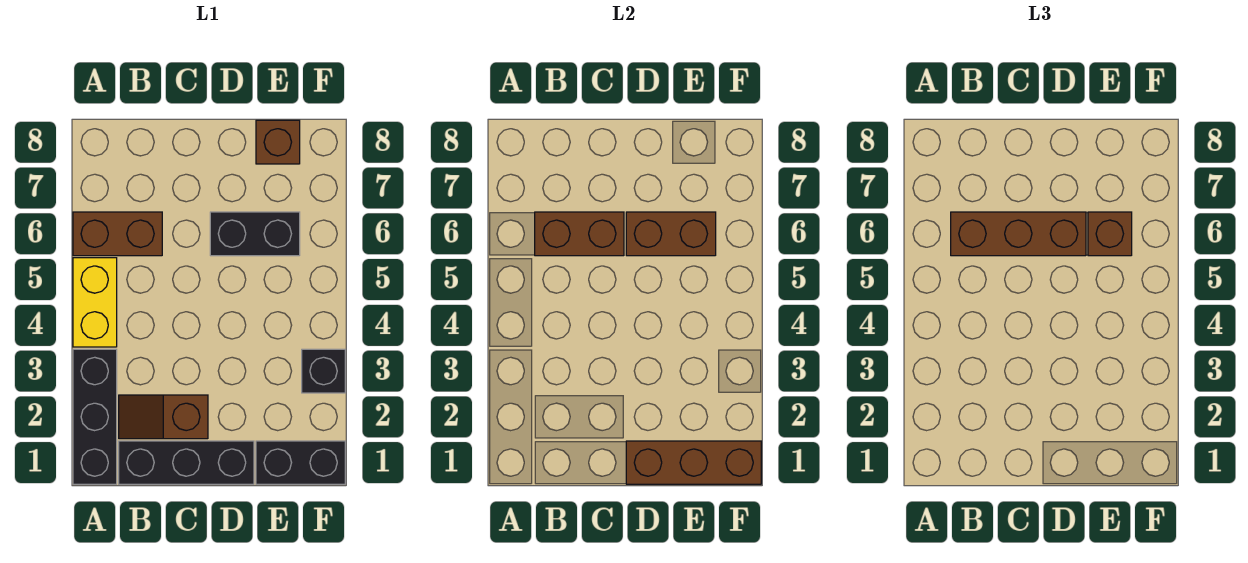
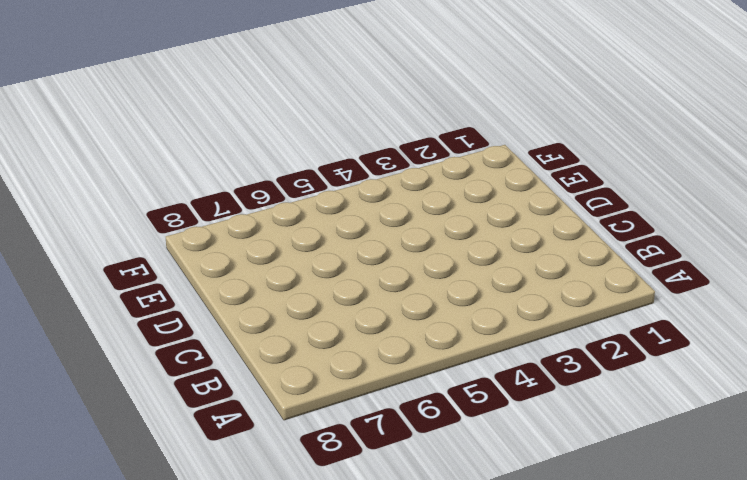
none -> black brick A1:A3 level 1
none -> yellow brick A4:A5 level 1
none -> brown brick A6:B6 level 1

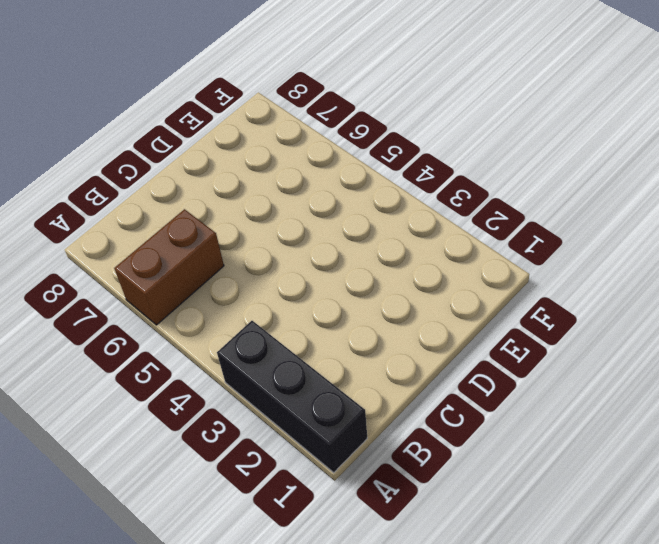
none -> yellow brick A4:A5 level 1
none -> black brick B1:D1 level 1
none -> brown slope B2:C2 level 1 top C

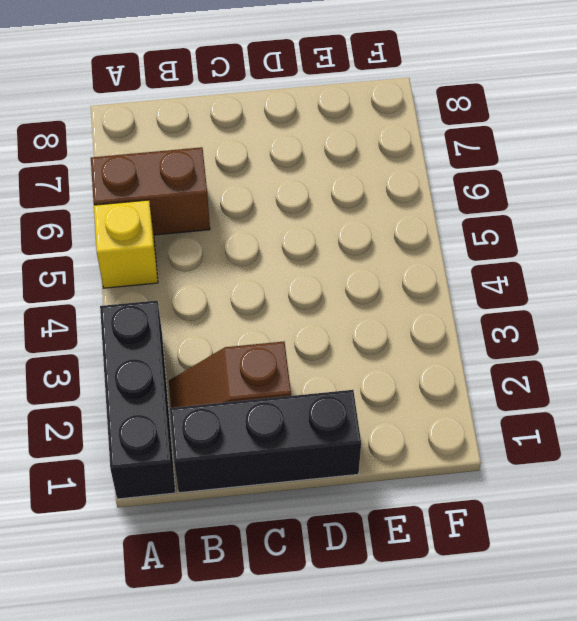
yellow brick A5 level 1 -> yellow brick A4:A5 level 1
none -> black brick D6:E6 level 1
none -> black brick E1:F1 level 1
none -> brown brick E8 level 1

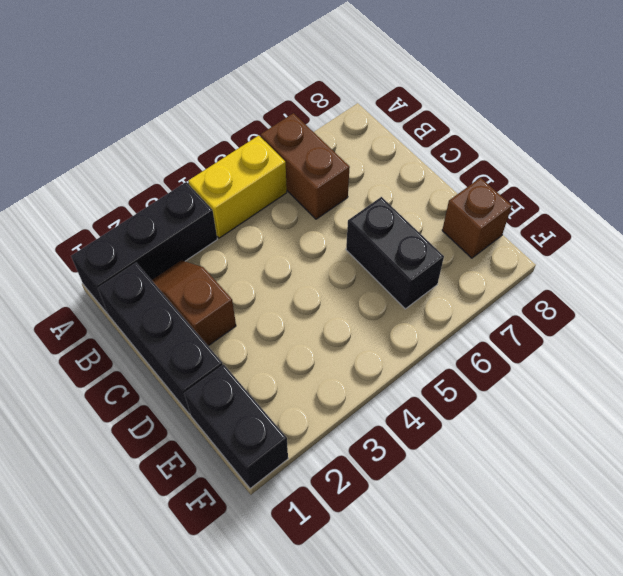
none -> black brick F3 level 1
none -> brown brick B6:C6 level 2
none -> brown brick D1:F1 level 2

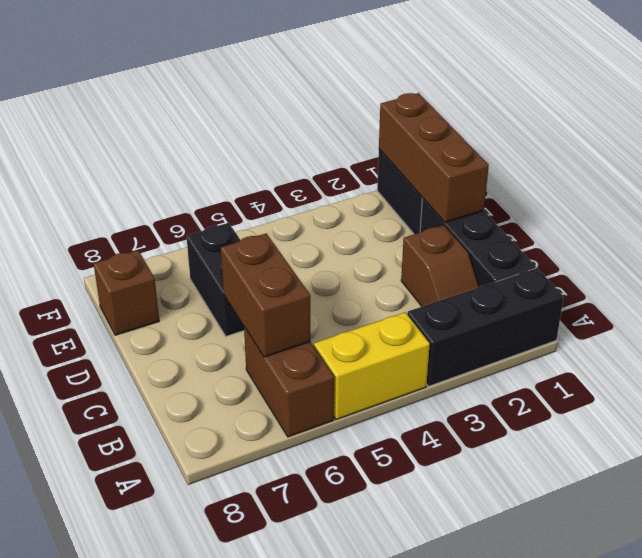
none -> black brick F3 level 1
none -> brown brick D6:E6 level 2
none -> brown brick B6:D6 level 3

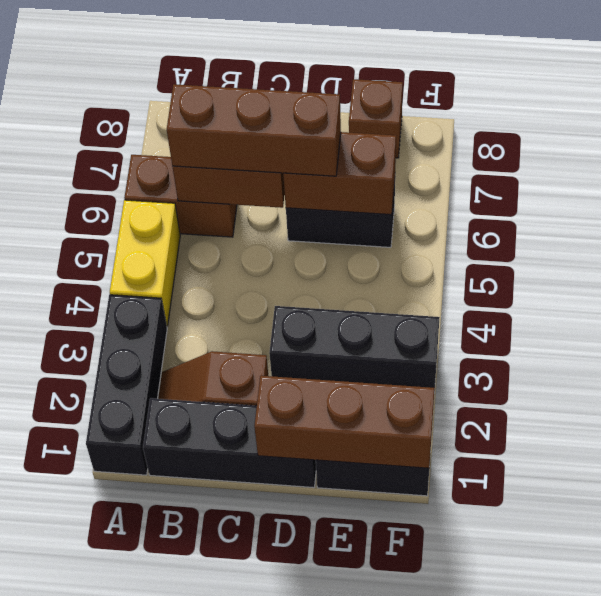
black brick D3:F3 level 1 -> black brick F3 level 1
none -> brown brick E6 level 3

